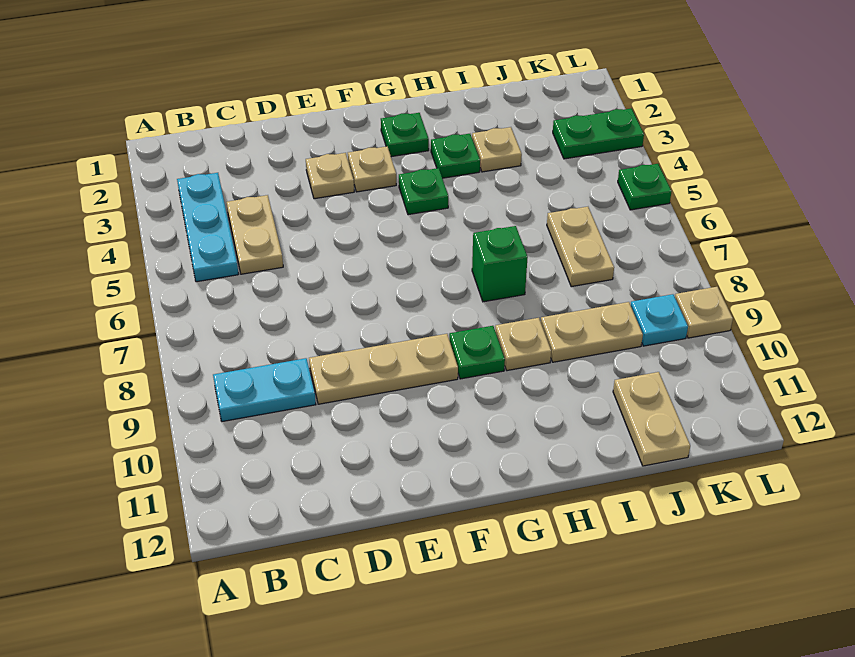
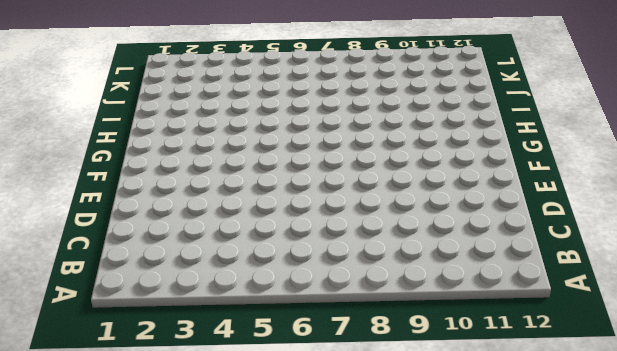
none -> cyan plate B3:B5 level 1
none -> cyan plate B9:C9 level 1
none -> tan plate C4:C5 level 1

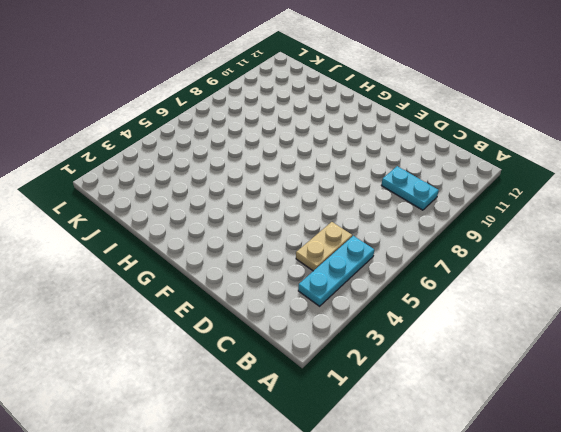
none -> tan plate D9:F9 level 1
none -> tan plate E3 level 1
none -> tan plate F3 level 1

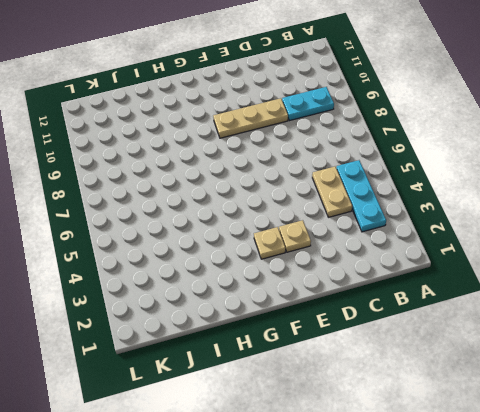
none -> green plate G2 level 1
none -> green plate G4 level 1
none -> green plate G9 level 1

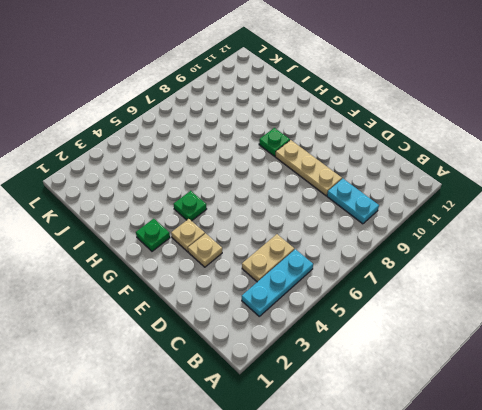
none -> green plate H3 level 1
none -> green brick H7 level 1
none -> tan plate H9 level 1

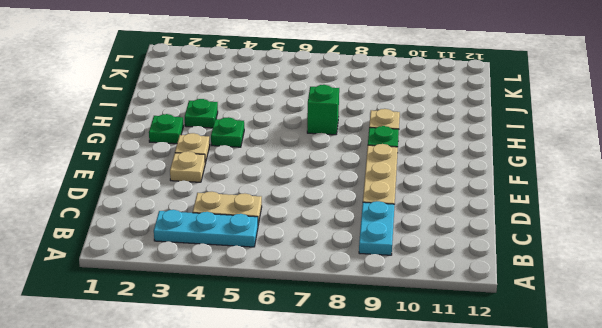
none -> tan plate I3 level 1
none -> tan plate I9:J9 level 1
none -> tan plate J6:J7 level 1

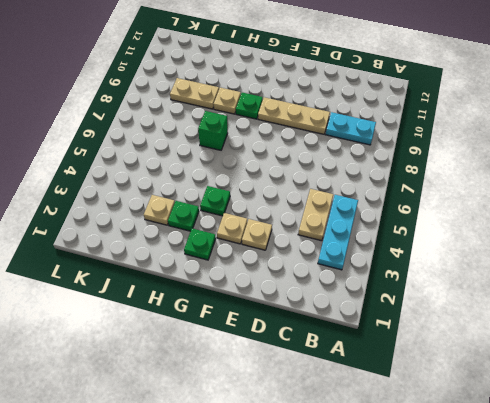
none -> tan plate J6:J7 level 1
none -> tan plate J11:J12 level 1
none -> green plate K3:L3 level 1

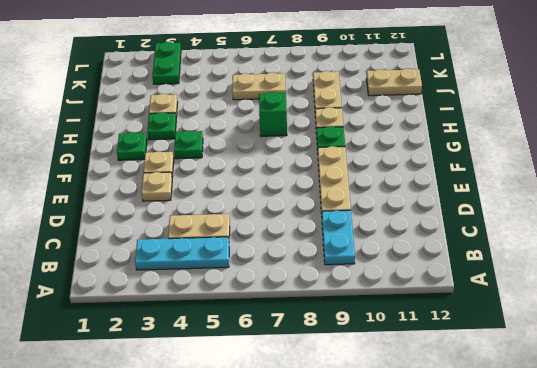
none -> cyan plate K9 level 1
none -> green plate L5 level 1
none -> tan plate L9 level 1

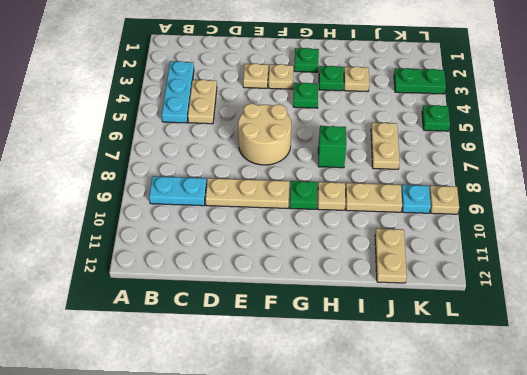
tan round brick E6:F7 level 1 -> none

